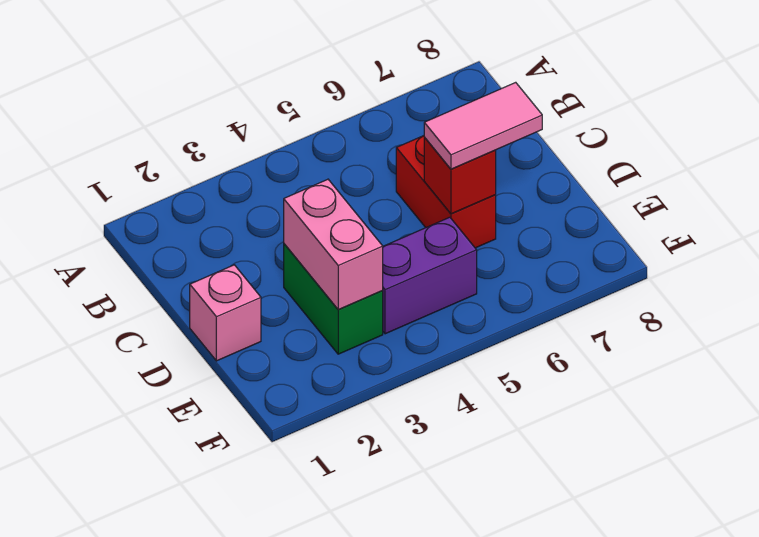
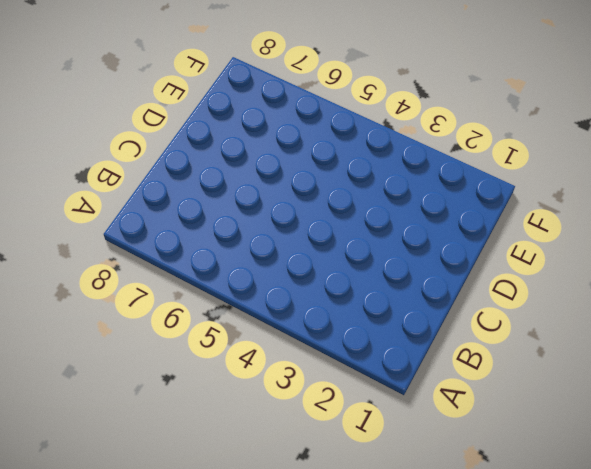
none -> red brick C6:D6 level 1
none -> pink brick D1 level 1

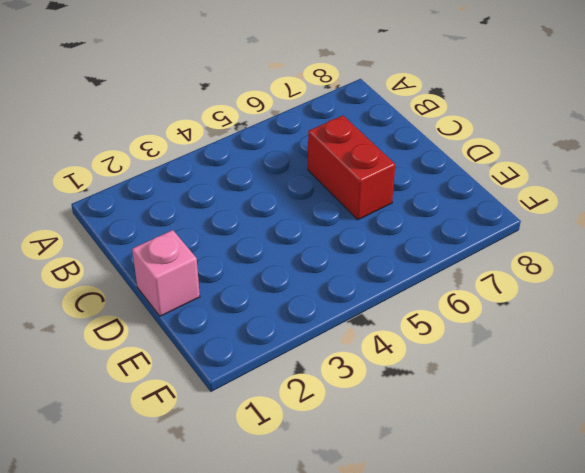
none -> green brick D3:E3 level 1
none -> purple brick E4:E5 level 1

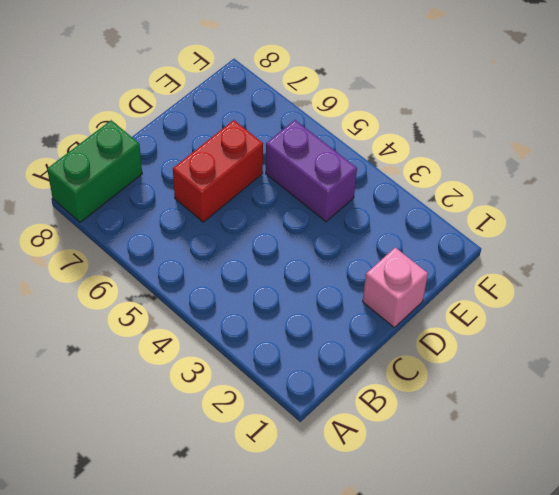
green brick A8:B8 level 1 -> green brick D3:E3 level 1
none -> pink brick D3:E3 level 2
none -> red brick D6 level 2

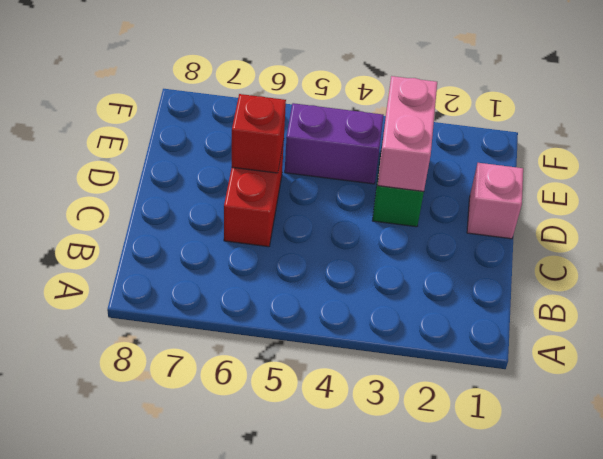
none -> pink tile D6:D7 level 3

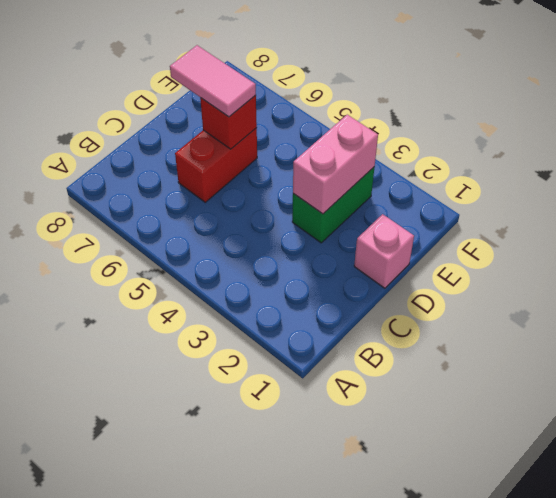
none -> purple brick E4:E5 level 1

